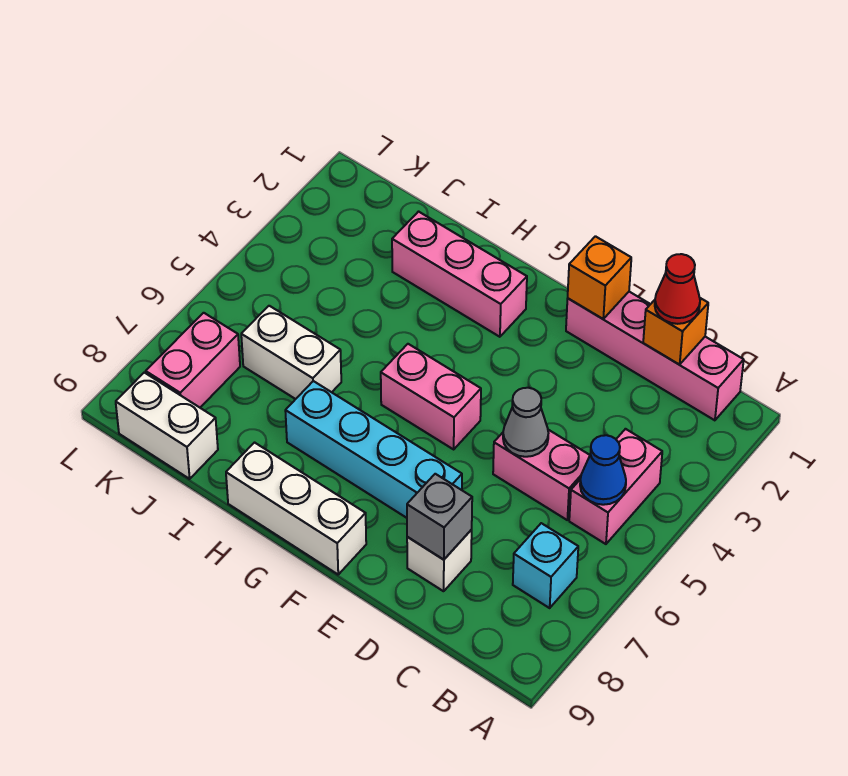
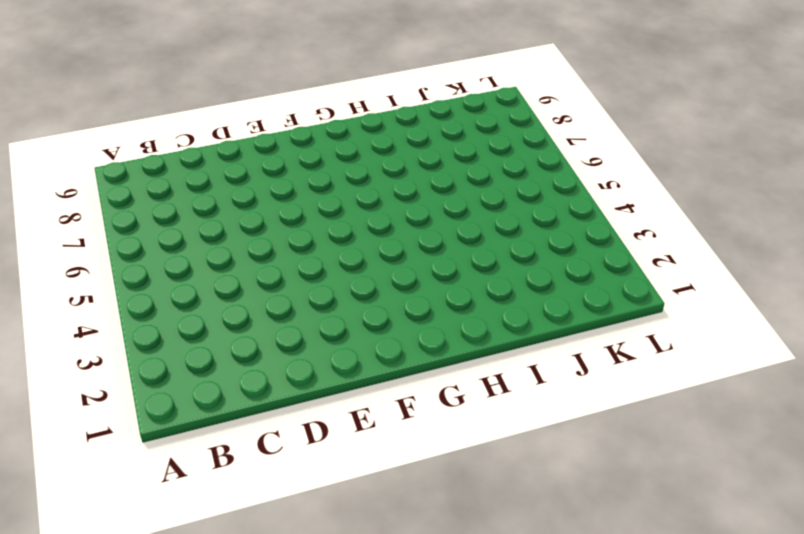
none -> pink brick B1:E1 level 1
none -> pink brick B4:B5 level 1
none -> cyan brick B7 level 1

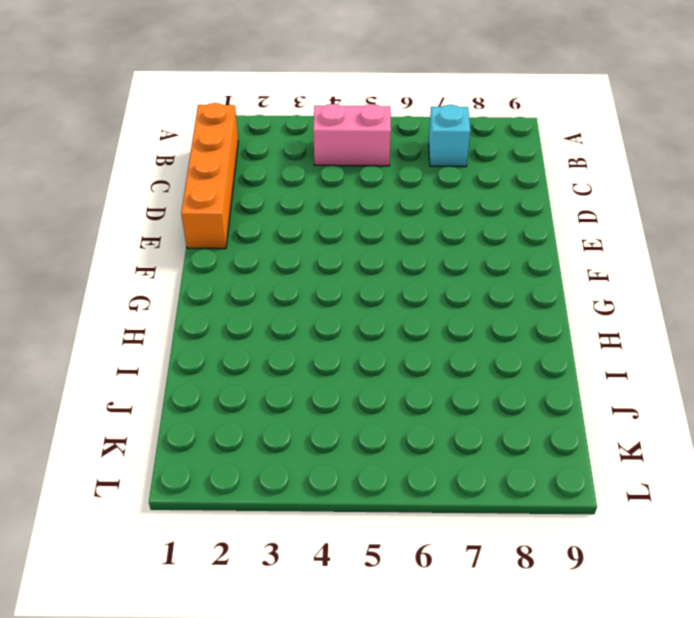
orange brick B1:E1 level 1 -> pink brick B1:E1 level 1
none -> pink brick C5:D5 level 1
none -> white brick D8 level 1
none -> cyan brick E7:H7 level 1

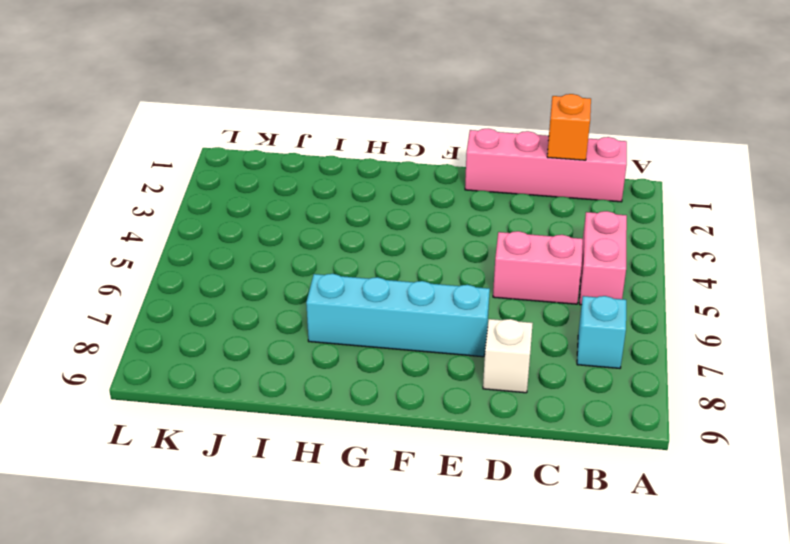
none -> pink brick F5:G5 level 1
none -> white brick F9:H9 level 1
none -> pink brick G2:I2 level 1

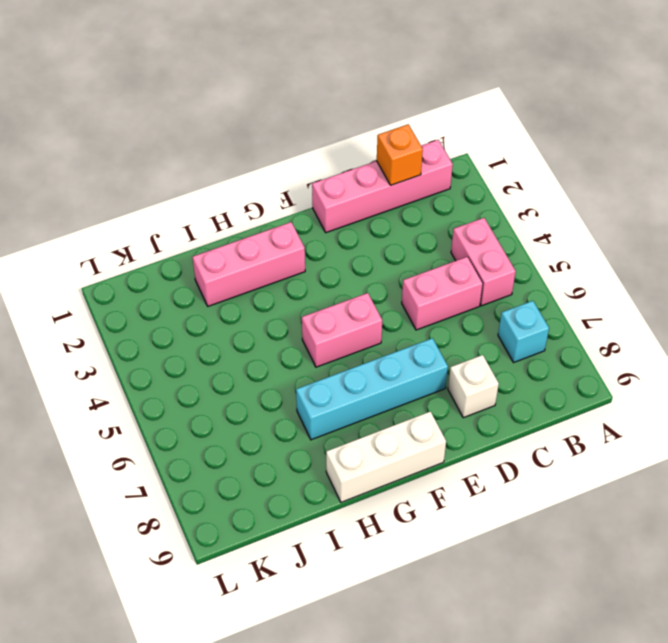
none -> white brick I6:J6 level 1
none -> white brick J9:K9 level 1
none -> pink brick K7:K8 level 1

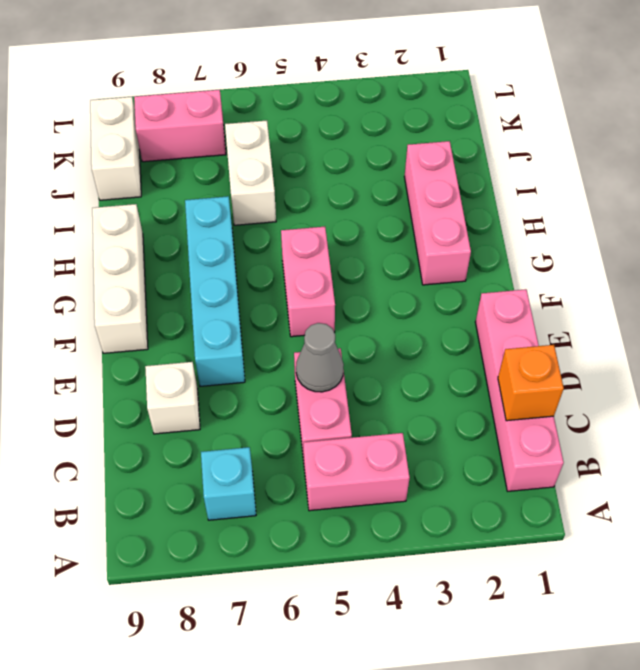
none -> blue cone B5 level 2
none -> grey brick D8 level 2
none -> orange brick E1 level 2

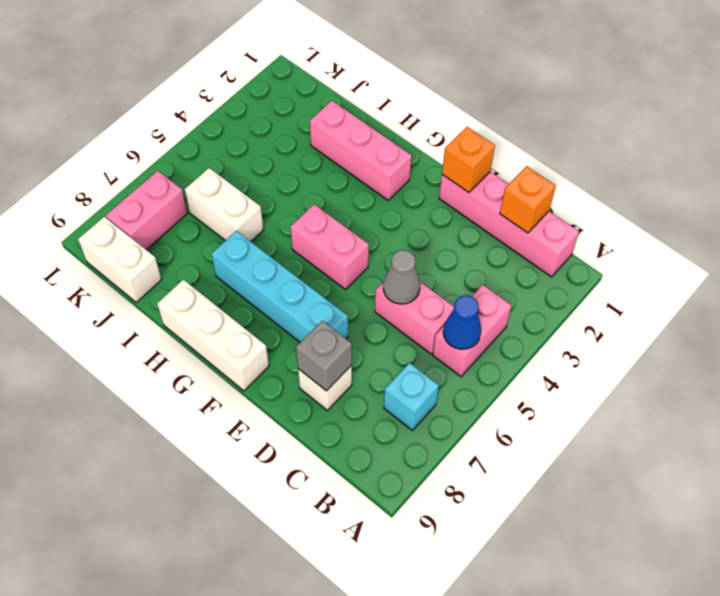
none -> red cone C1 level 3

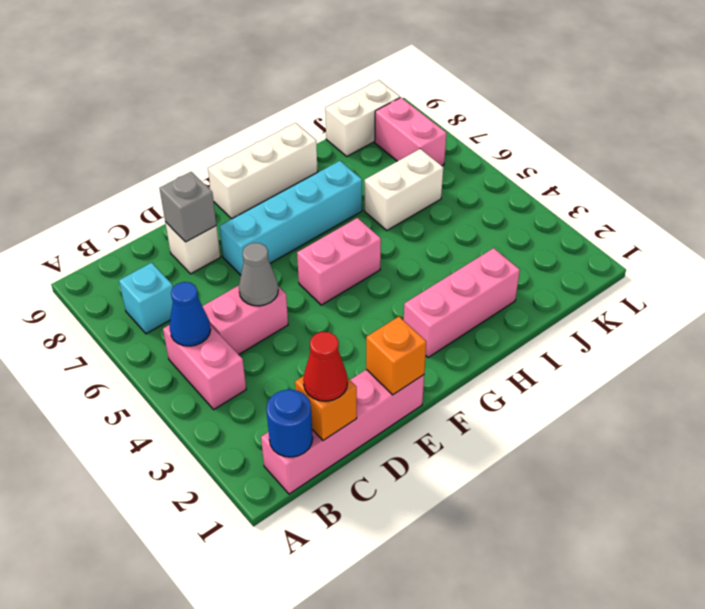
blue round brick B1 level 2 -> none

